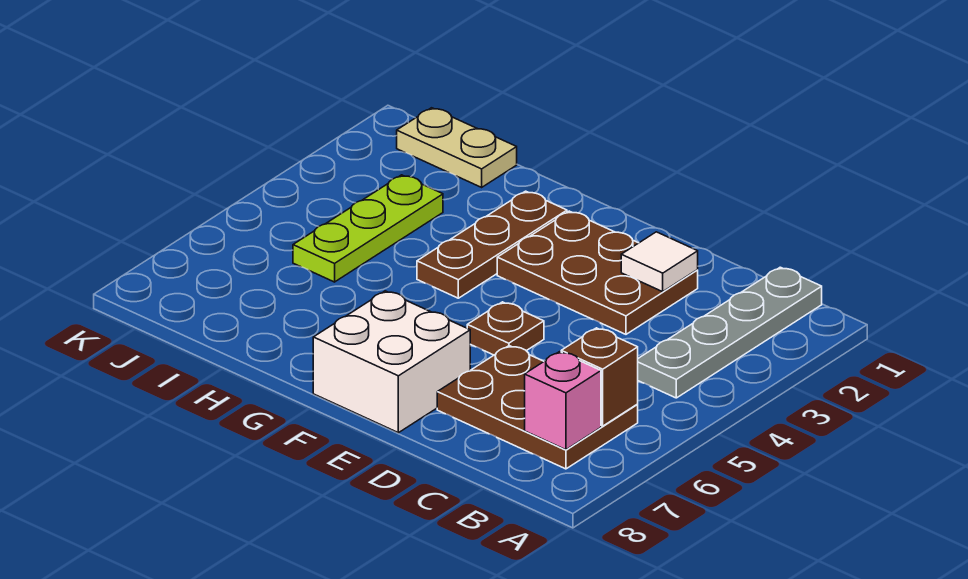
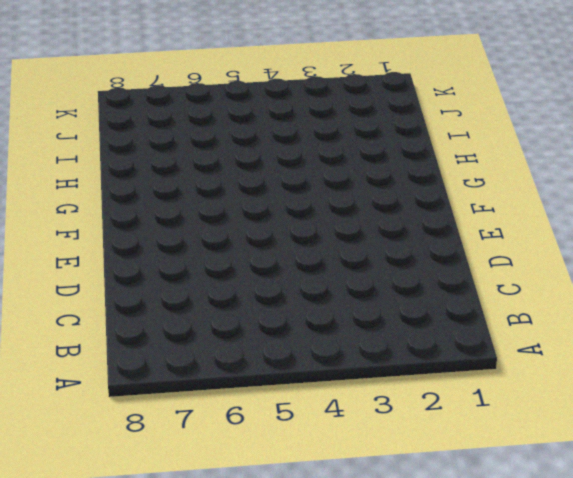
none -> grey plate B1:B4 level 1
none -> brown plate B6:D7 level 1

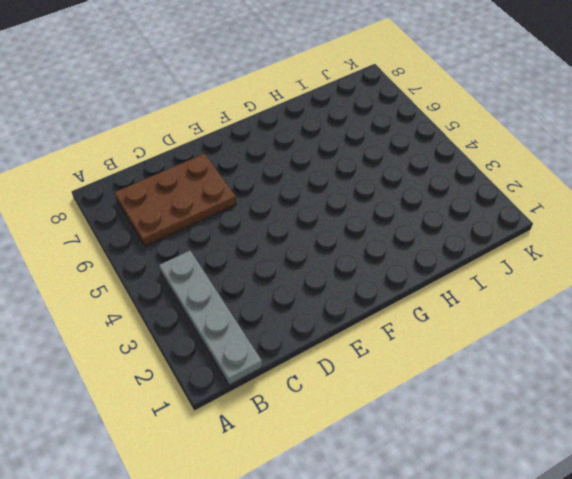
none -> brown plate D2:F3 level 1
none -> brown plate E5 level 1

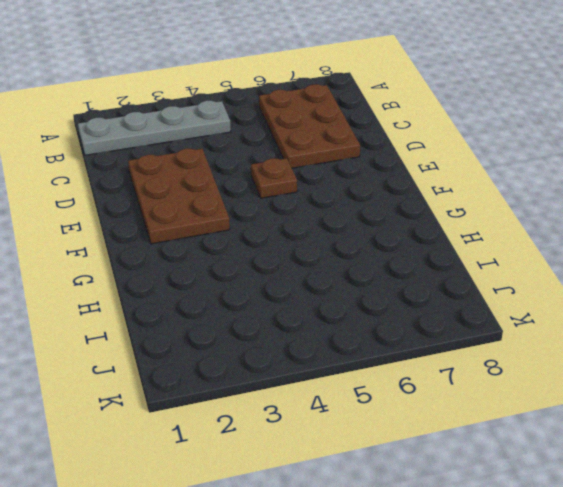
none -> white brick E7:F8 level 1
none -> brown plate G2:G4 level 1

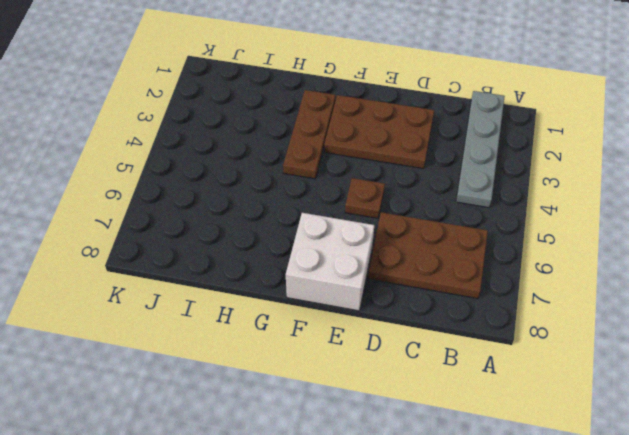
none -> tan plate I1:J1 level 1
none -> lime plate I3:I5 level 1

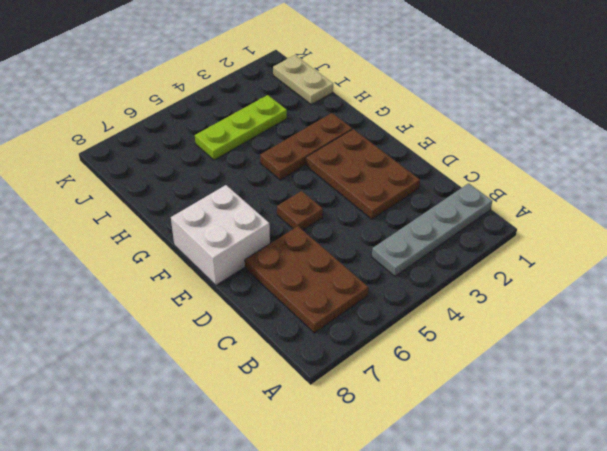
none -> brown brick B6 level 2
none -> pink brick B7 level 2

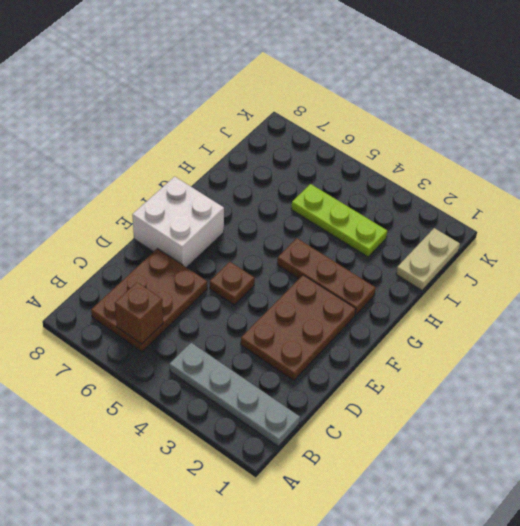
none -> pink brick B7 level 2
none -> white tile D2 level 2

